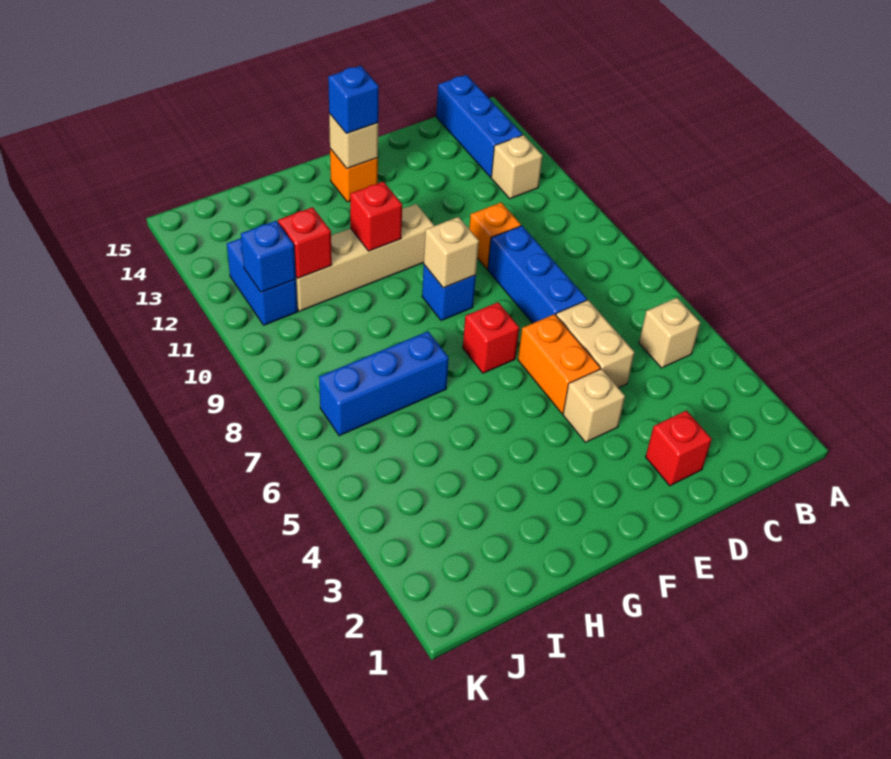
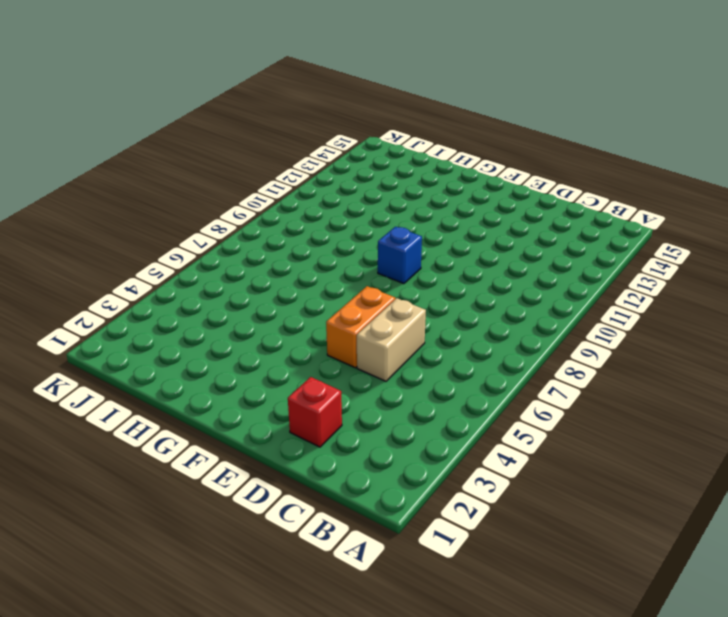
none -> tan brick B5 level 1
none -> tan brick B12 level 1
none -> blue brick B13:B15 level 1

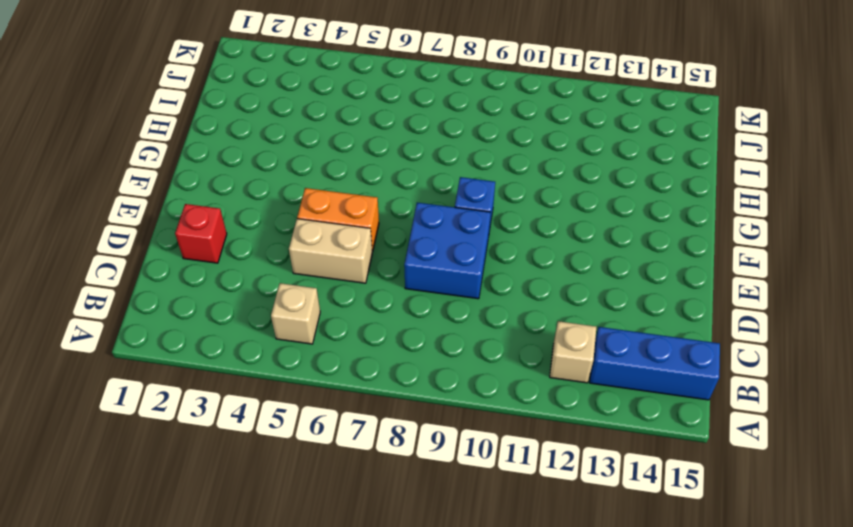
blue brick D8:E9 level 1 -> blue brick D7:D9 level 1
none -> orange brick D10 level 1
none -> tan brick E4 level 1
none -> red brick F7 level 1

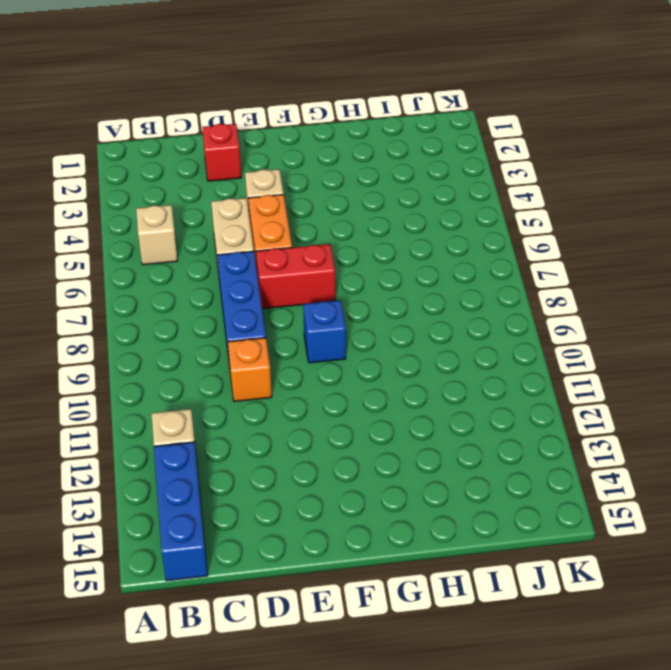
red brick E7:F7 level 1 -> red brick F7 level 1
none -> tan brick F11:I11 level 1
none -> orange brick F14 level 1
none -> blue brick H7:J7 level 1

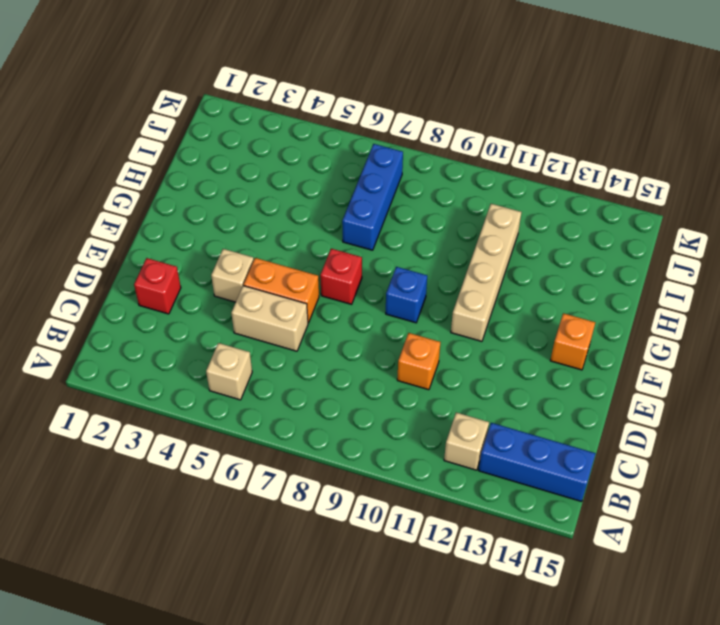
none -> blue brick D7:D9 level 1
none -> blue brick J11:J12 level 1
none -> tan brick F9 level 2

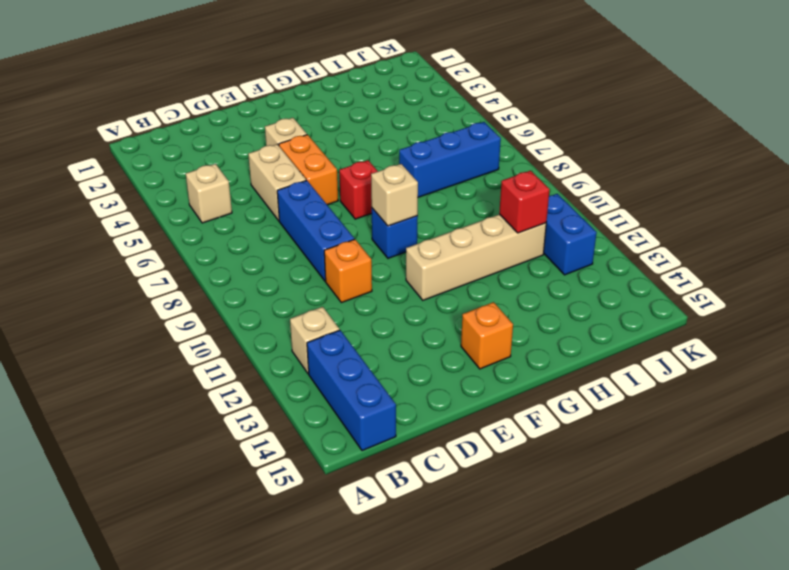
none -> red brick D2 level 1
none -> tan brick F14 level 2
none -> red brick G11 level 2

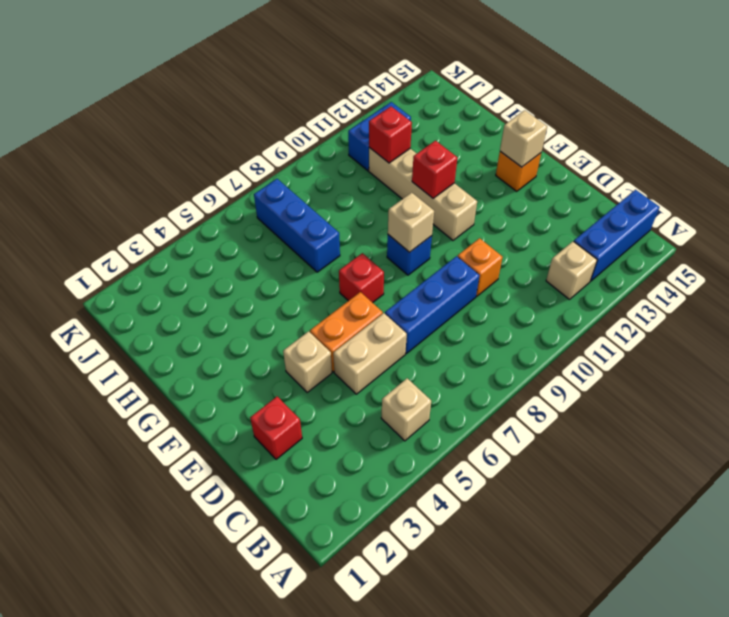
none -> blue brick J11 level 2
none -> blue brick F14 level 3

